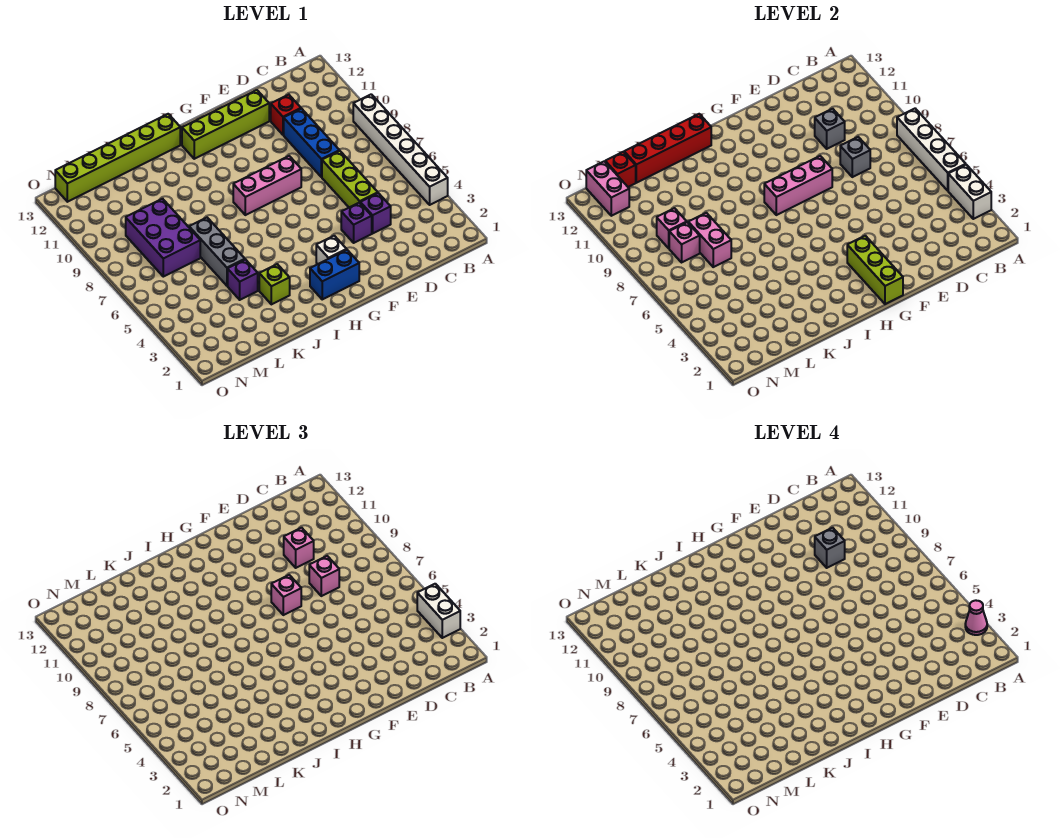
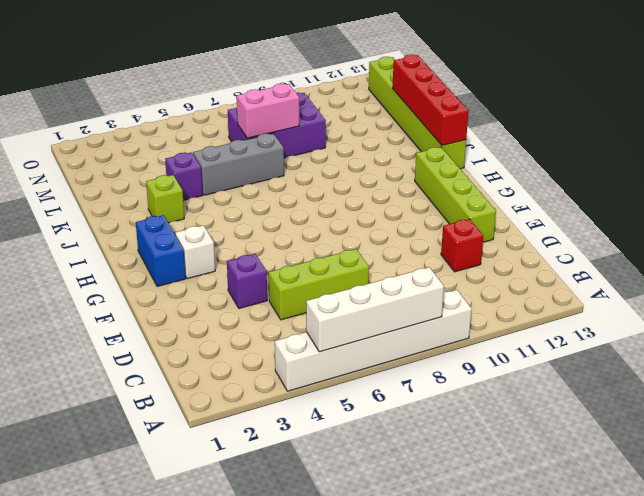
none -> purple brick D4 level 1
none -> blue brick D8:D10 level 1
none -> pink brick F8:H8 level 1
none -> white brick A3:A4 level 2

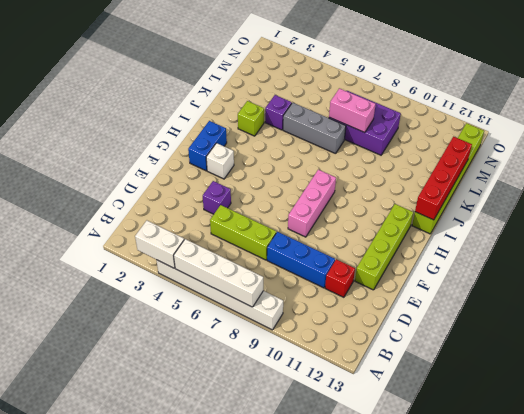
none -> purple brick D4 level 1
none -> grey brick D8 level 2
none -> grey brick D10 level 2
none -> pink brick F8:H8 level 2

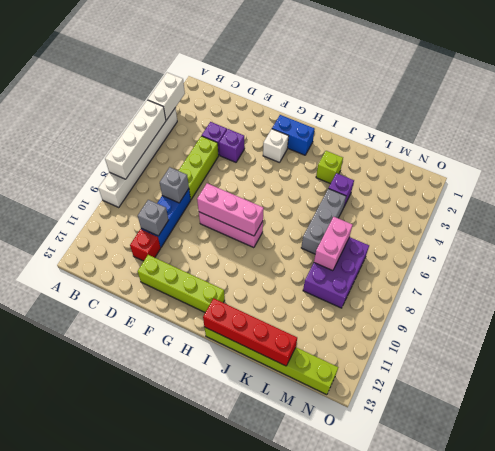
none -> lime brick G1:G3 level 2
none -> pink brick M8 level 2
none -> pink brick M9 level 2
none -> red brick M13 level 2

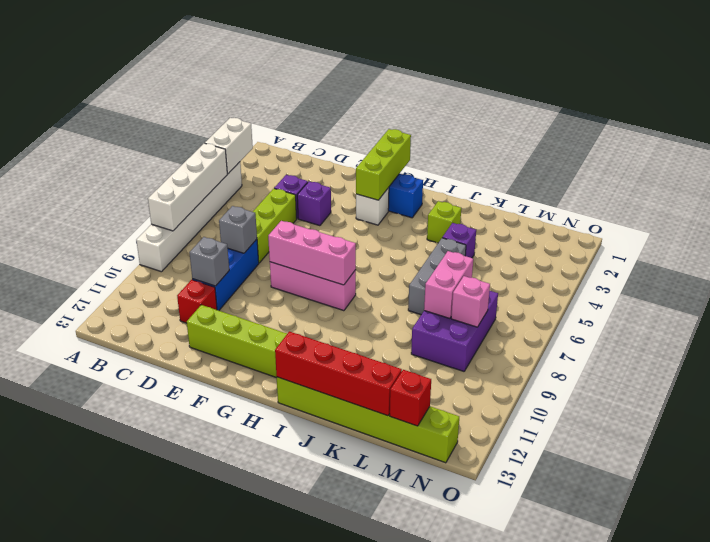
none -> pink brick M9 level 2
none -> pink brick N12:N13 level 2
none -> white brick A3:A4 level 3
none -> pink brick D8 level 3

